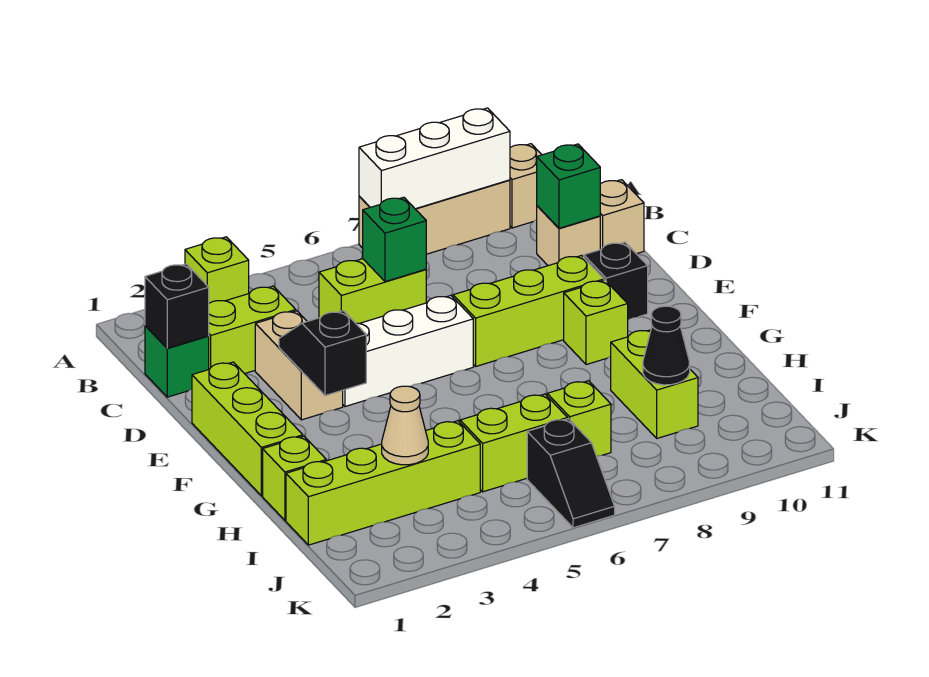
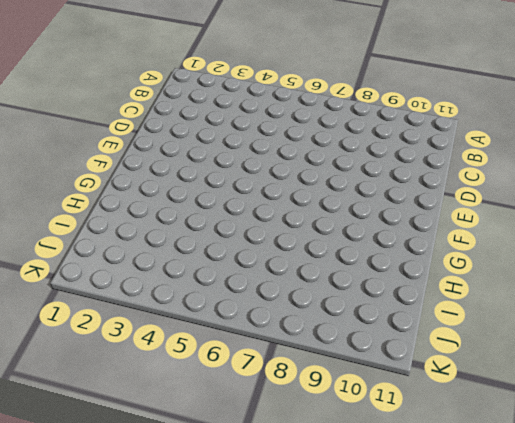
none -> lime brick A3 level 1
none -> tan brick A7:A9 level 1
none -> tan brick A10 level 1

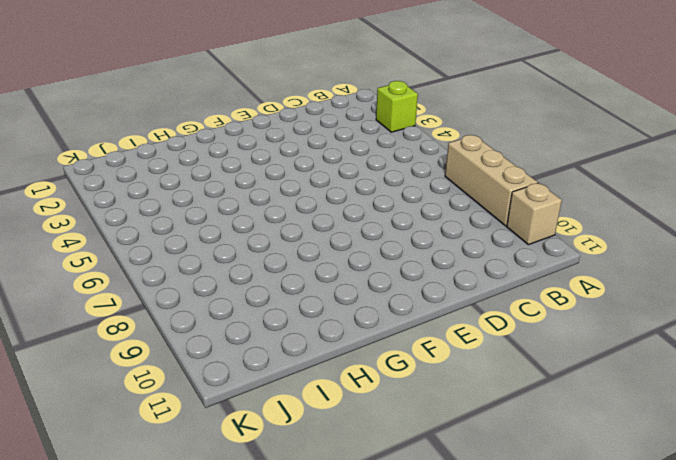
none -> green brick C1 level 1
none -> lime brick C2:C3 level 1
none -> lime brick C5:C6 level 1

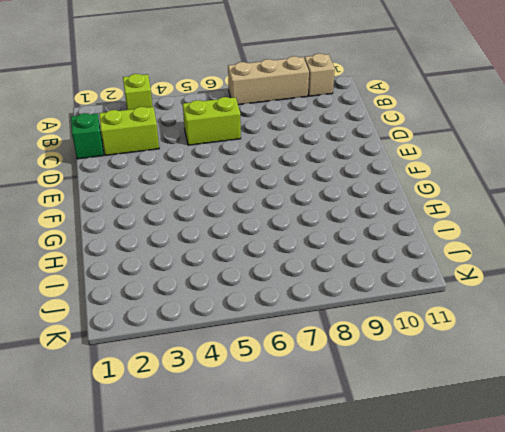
none -> tan brick C10 level 1
none -> tan brick C11 level 1
none -> tan brick D3:E3 level 1

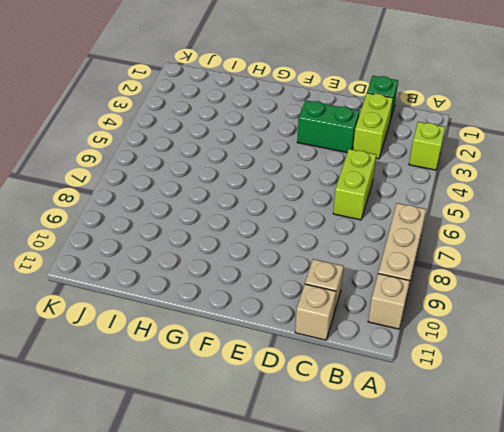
green brick D3:E3 level 1 -> tan brick D3:E3 level 1
none -> lime brick E1:G1 level 1
none -> white brick E4:E6 level 1
none -> lime brick E7:E9 level 1

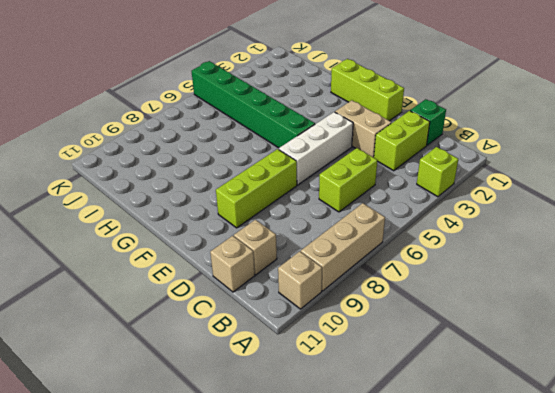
green brick F5:K5 level 1 -> lime brick I5:I6 level 1
none -> black brick E10 level 1
none -> lime brick F9 level 1
none -> lime brick H1 level 1

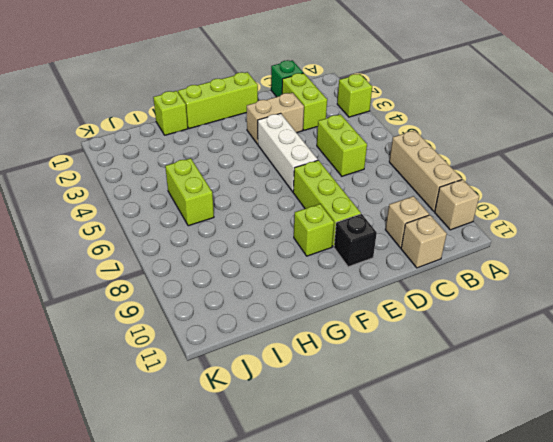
none -> lime brick H9:I9 level 1
none -> lime brick I1:I4 level 1
none -> lime brick I7 level 1

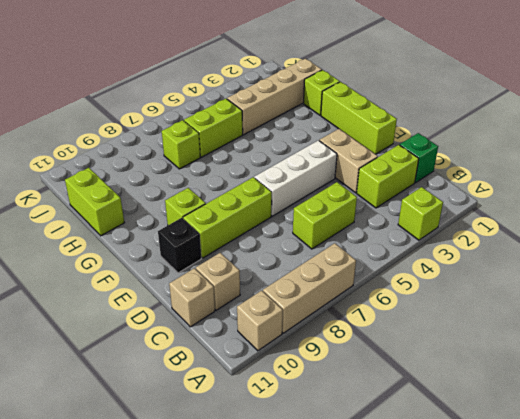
lime brick H11:I11 level 1 -> lime brick H9:I9 level 1
tan brick I1:I4 level 1 -> lime brick I1:I4 level 1
none -> black slope J6:K6 level 1 top J
none -> white brick A7:A9 level 2
none -> black brick C1 level 2

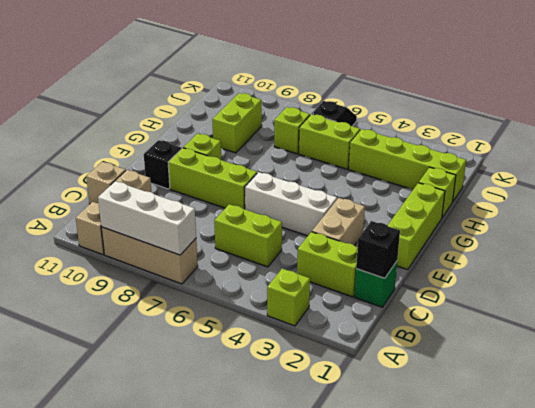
none -> green brick C6 level 2
none -> green brick C10 level 2
none -> black slope E3:F3 level 2 top F

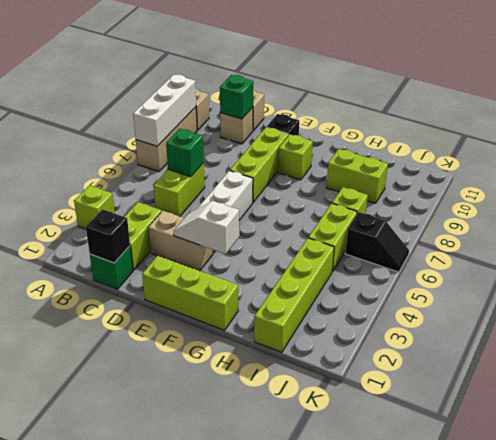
white slope E3:F3 level 2 top F -> black slope E3:F3 level 2 top F
none -> lime brick H1 level 1
none -> tan cone I3 level 2
none -> black cone I9 level 2

